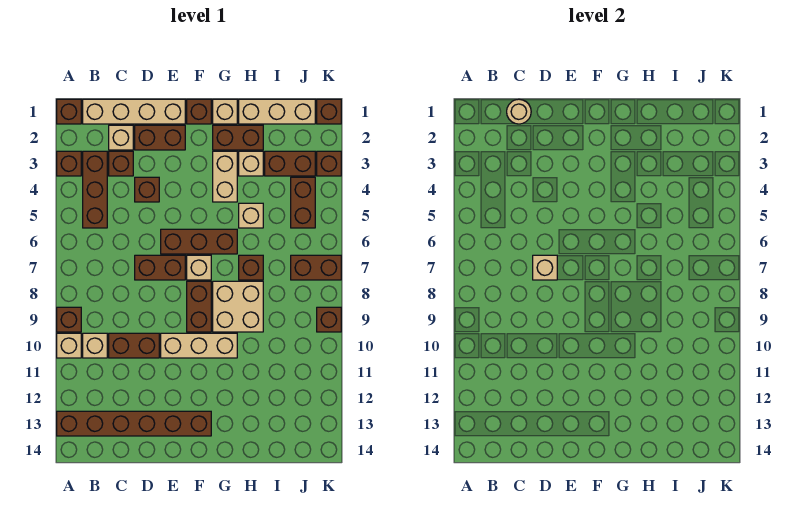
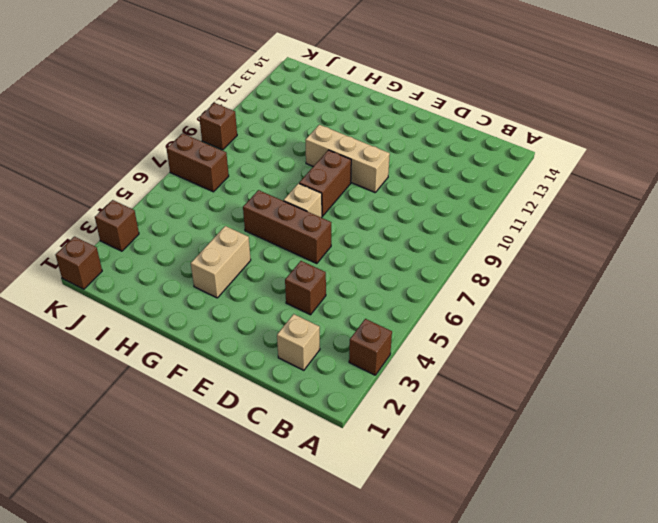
none -> brown brick A1 level 1
none -> brown brick A9 level 1
none -> tan brick A10 level 1
none -> brown brick A13:F13 level 1

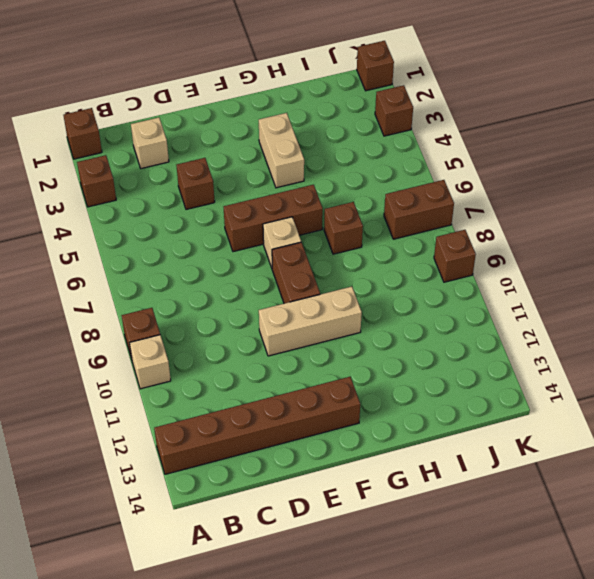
none -> tan brick B1:E1 level 1
none -> brown brick B3:B5 level 1
none -> tan brick B10 level 1
none -> brown brick C3 level 1

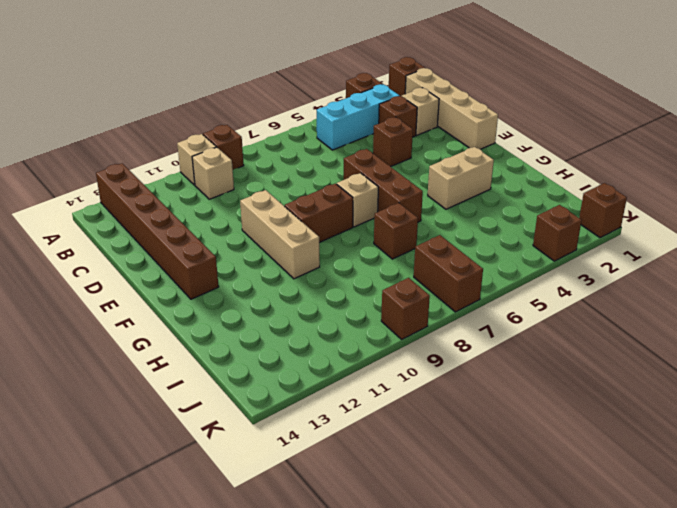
cyan brick B3:B5 level 1 -> brown brick B3:B5 level 1
none -> brown brick C10:D10 level 1
none -> brown brick D2:E2 level 1
none -> brown brick D7:E7 level 1
none -> brown brick F1 level 1

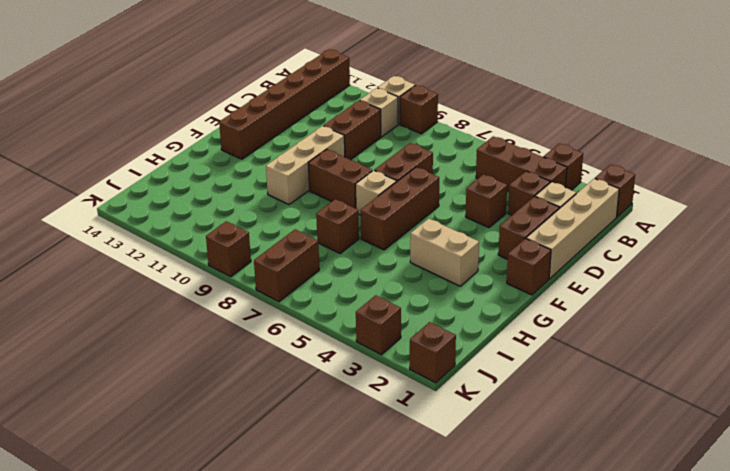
none -> tan brick G1 level 1
none -> brown brick G2:H2 level 1
none -> tan brick G8:H9 level 1
none -> tan brick H1:J1 level 1

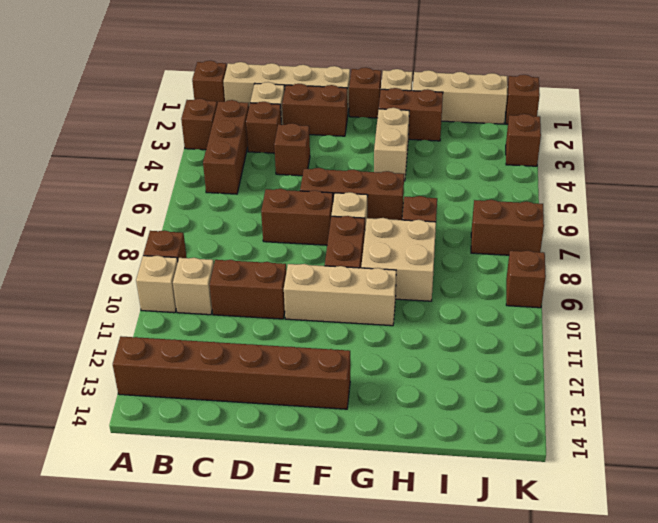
none -> tan brick H3 level 1
none -> tan brick H5 level 1
none -> brown brick I3:J3 level 1
none -> brown brick J4:J5 level 1

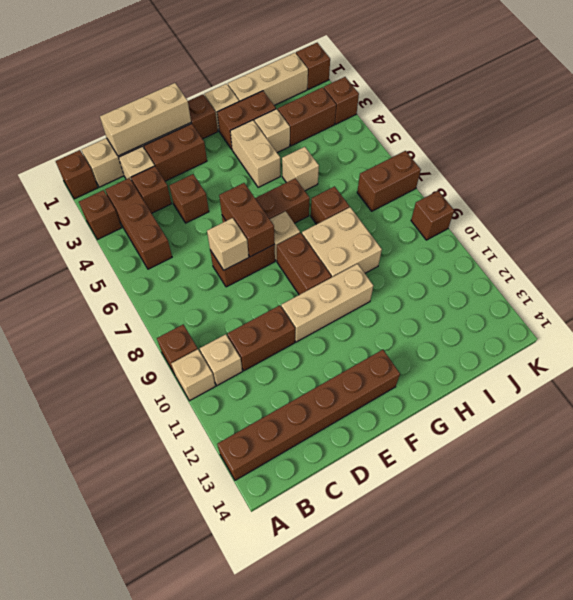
tan brick C1:E1 level 2 -> tan round brick C1 level 2
brown brick E6:E7 level 2 -> brown brick J4:J5 level 1

